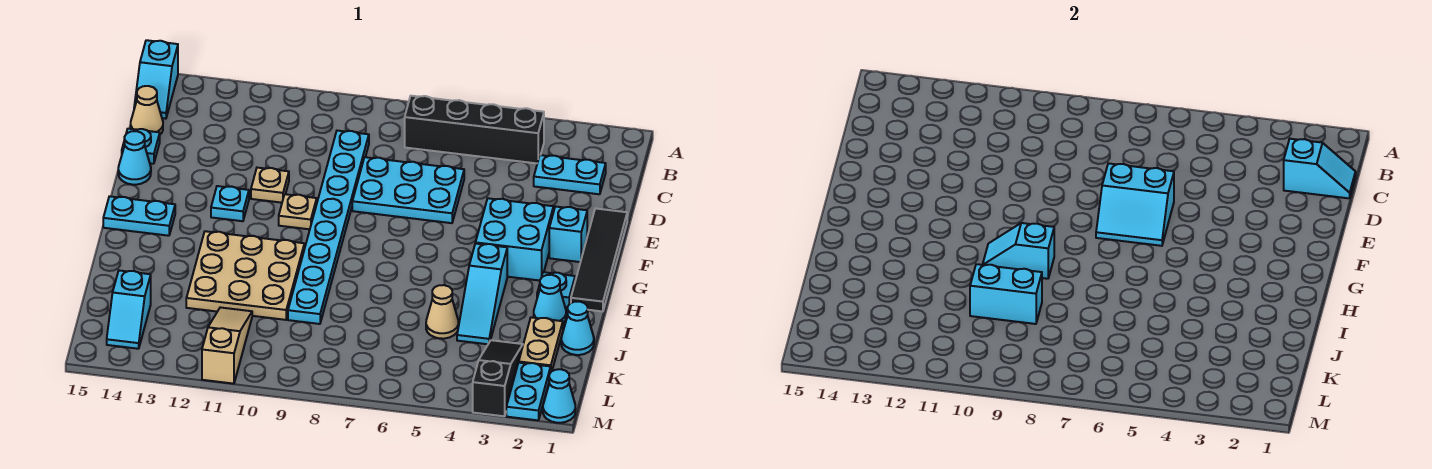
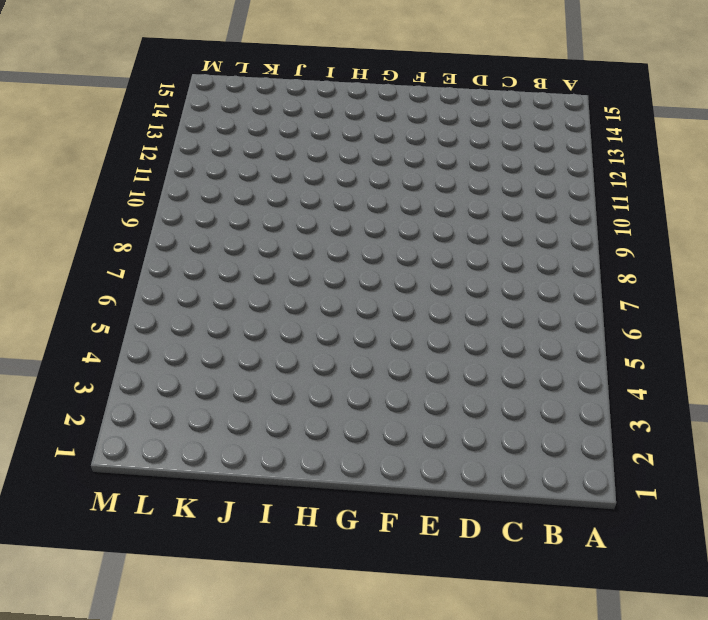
none -> cyan slope A15:B15 level 1 top A
none -> black brick B4:B7 level 1
none -> cyan plate C2:C3 level 1
none -> cyan plate C9:J9 level 1

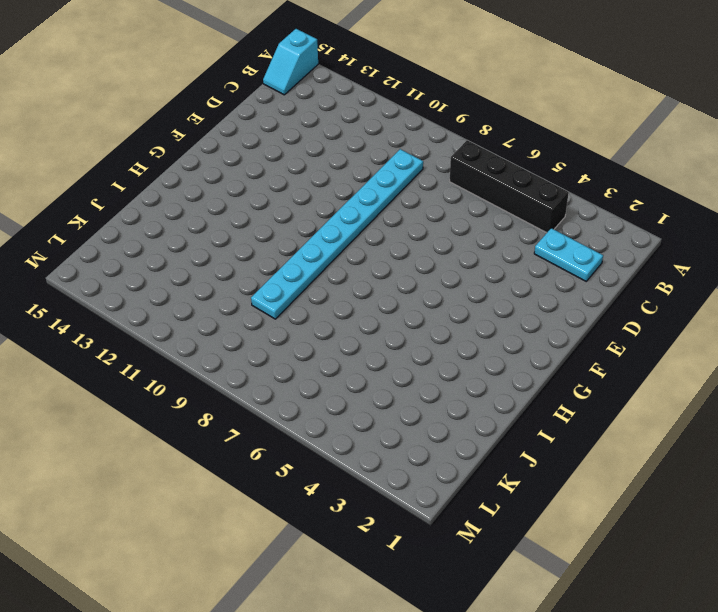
none -> tan cone C15 level 1
none -> cyan plate D6:E8 level 1
none -> cyan plate D15 level 1
none -> black tile E1:H1 level 1

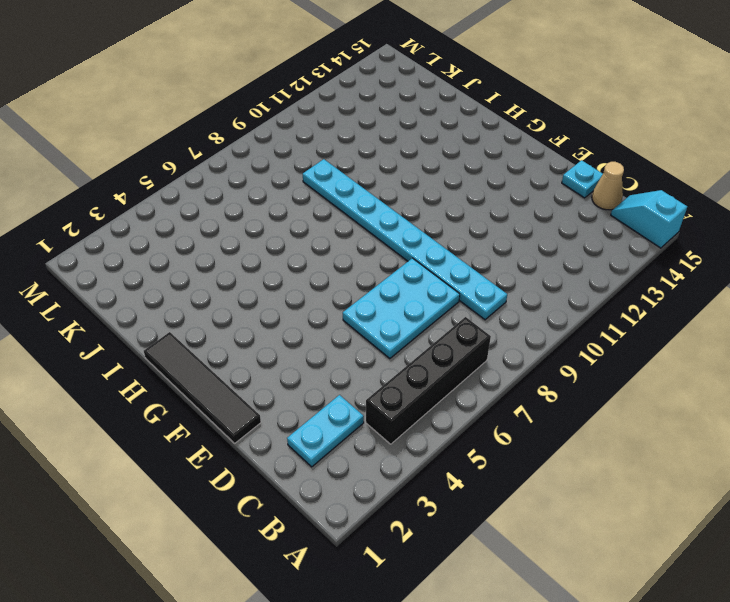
none -> tan plate E11 level 1
none -> cyan cone E15 level 1
none -> cyan brick F2 level 1
none -> cyan brick F3:G4 level 1

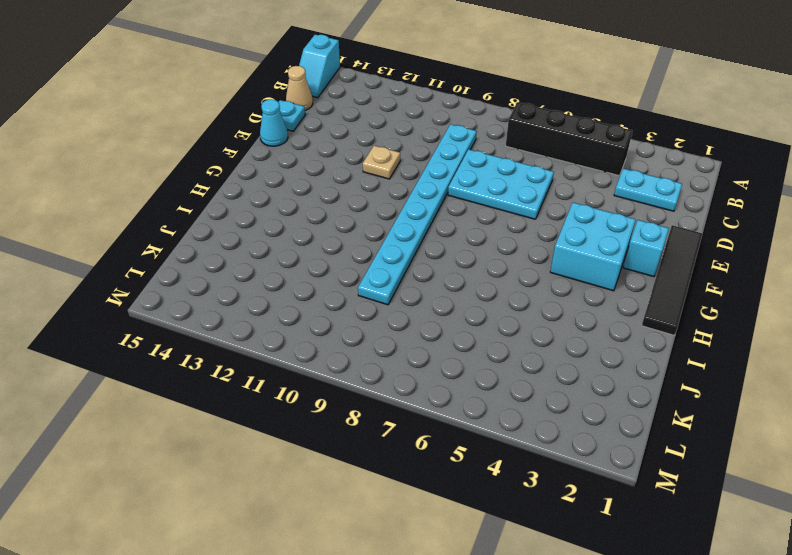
none -> tan plate F10 level 1
none -> cyan plate F12 level 1
none -> cyan plate G14:G15 level 1
none -> cyan plate H2 level 1

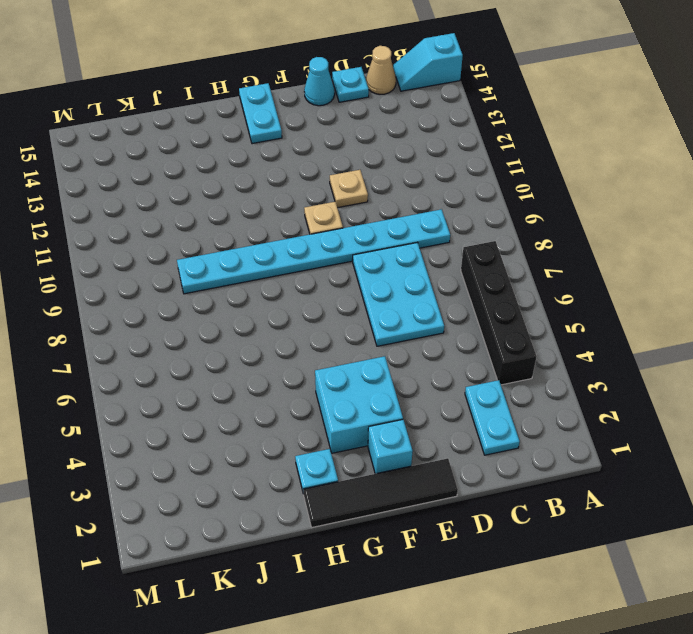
none -> cyan plate F12 level 1
none -> cyan slope H4:J4 level 1 top H
none -> tan plate H10:J12 level 1
none -> cyan cone I2 level 1

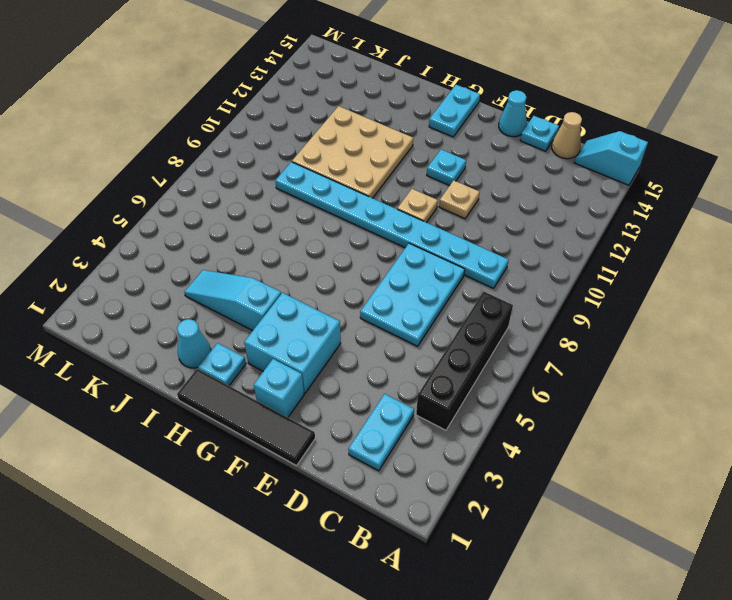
none -> cyan cone J1 level 1
none -> tan plate J2:K2 level 1
none -> tan cone J5 level 1
none -> black slope K3:M3 level 1 top M

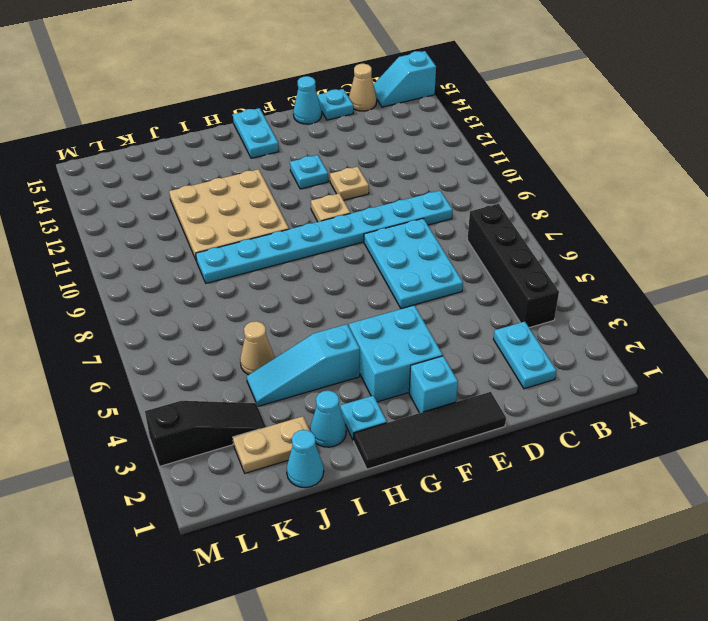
none -> tan slope K11:M11 level 1 top M
none -> cyan slope K14:L14 level 1 top K
none -> cyan plate L2:M2 level 1
none -> cyan cone M1 level 1

